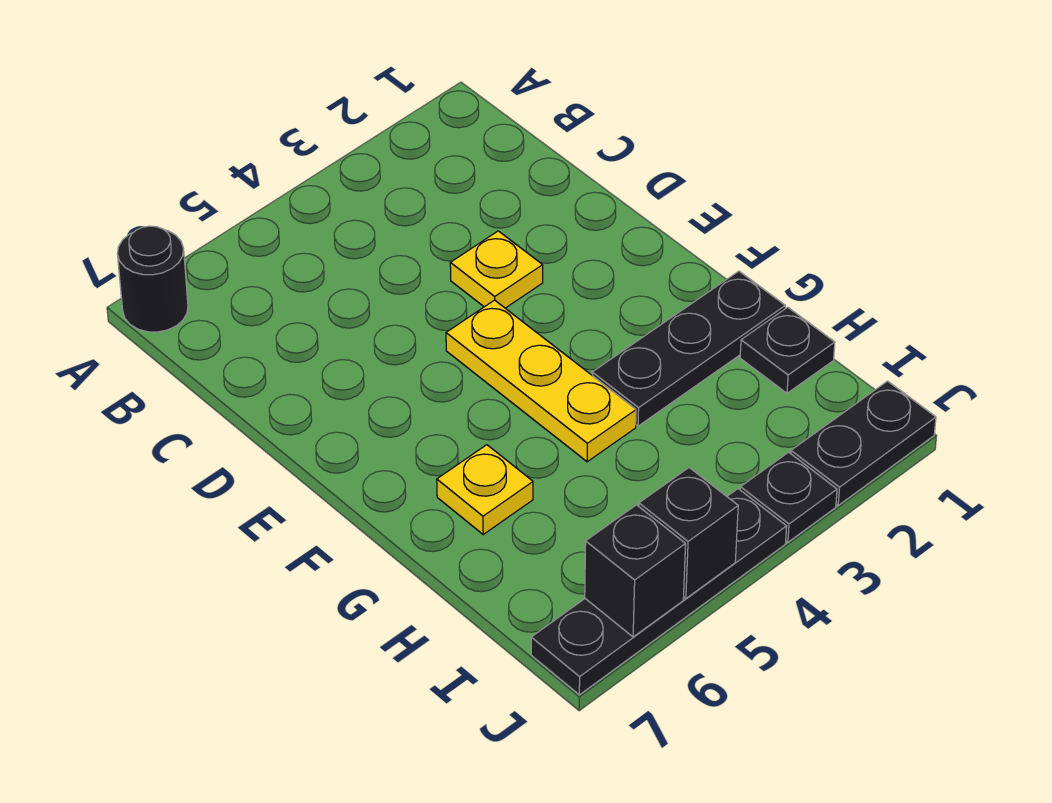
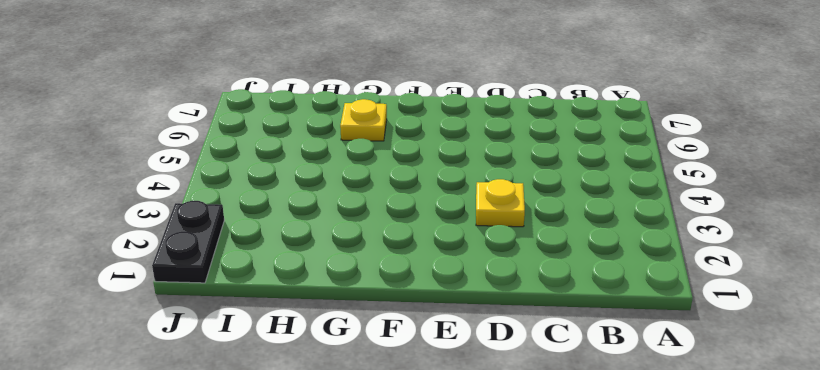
none -> black round brick A7 level 1
none -> yellow plate E4:G4 level 1

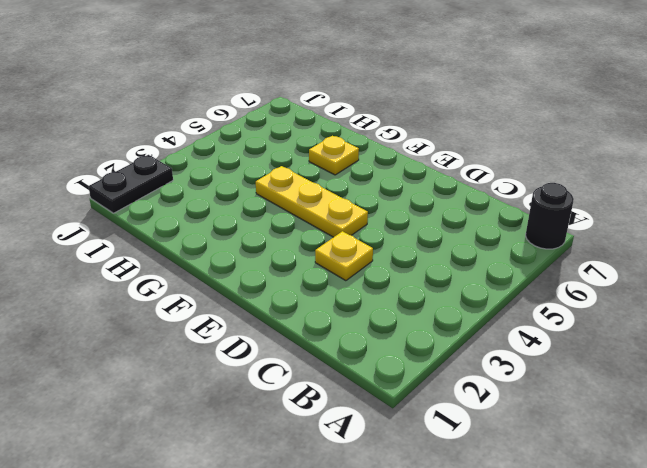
none -> black plate G1:G3 level 1
none -> black plate H1 level 1

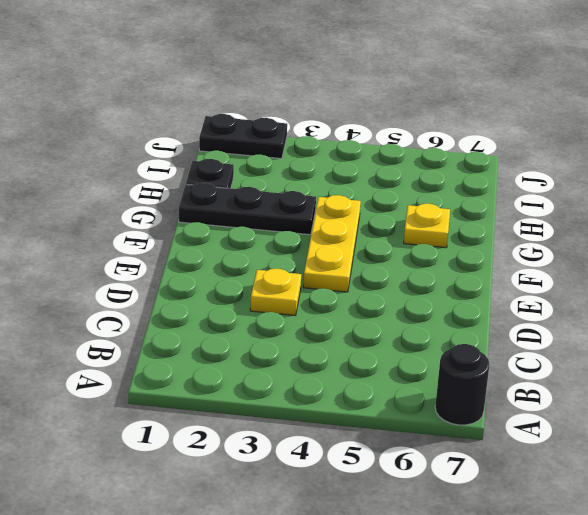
none -> black plate J3 level 1
none -> black plate J4:J7 level 1

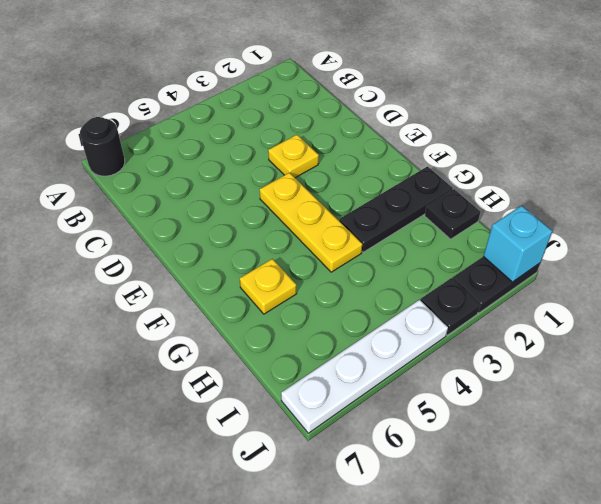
cyan brick J1 level 2 -> none
white plate J4:J7 level 1 -> black plate J4:J7 level 1
none -> black brick J5 level 2
none -> black brick J6 level 2

